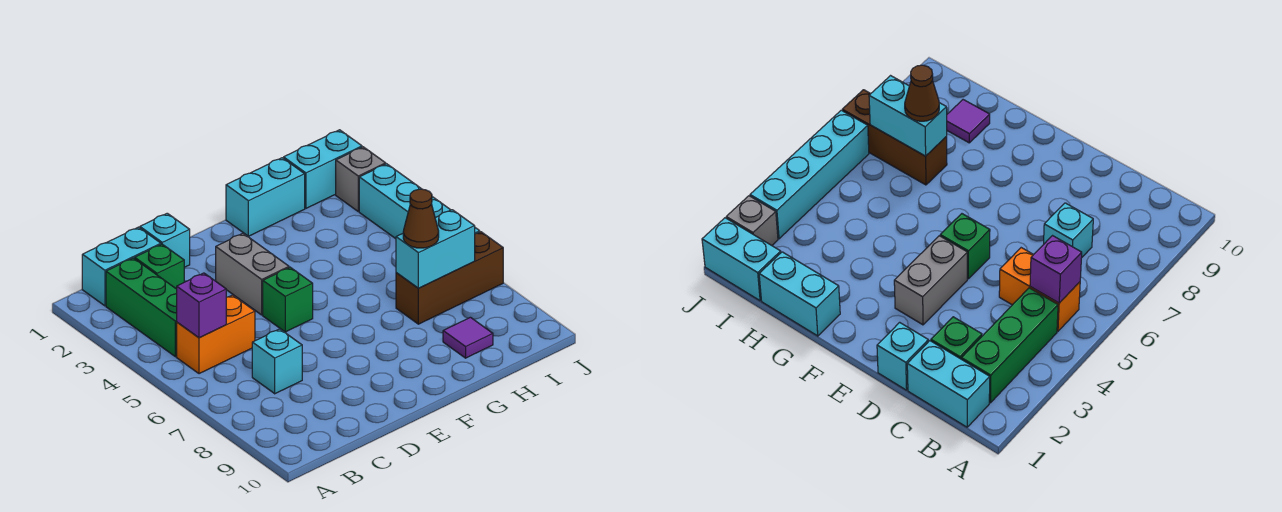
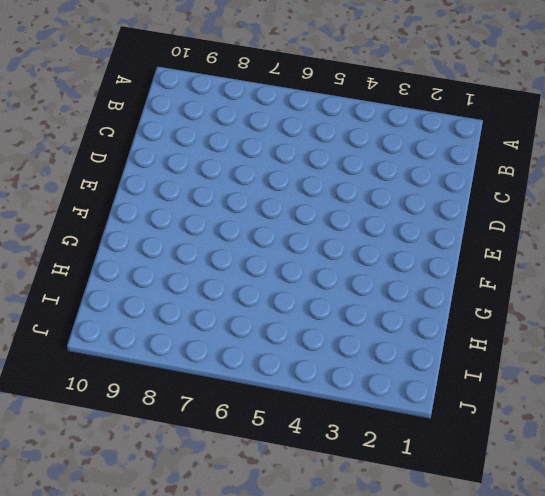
none -> cyan brick B1:C1 level 1
none -> green brick B2:B4 level 1
none -> orange brick B5:C5 level 1

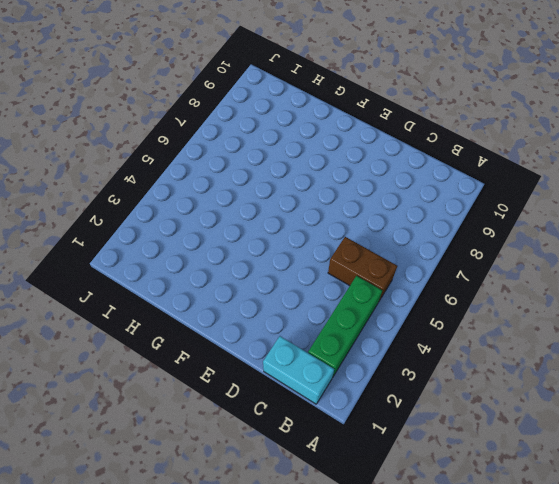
brown brick B5:C5 level 1 -> orange brick B5:C5 level 1
none -> green brick C2 level 1
none -> cyan brick C7 level 1
none -> cyan brick D1 level 1

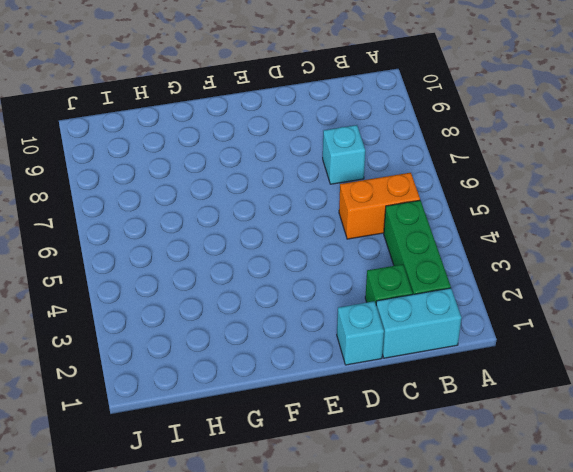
none -> grey brick E3:E4 level 1
none -> green brick E5 level 1
none -> cyan brick G1:H1 level 1

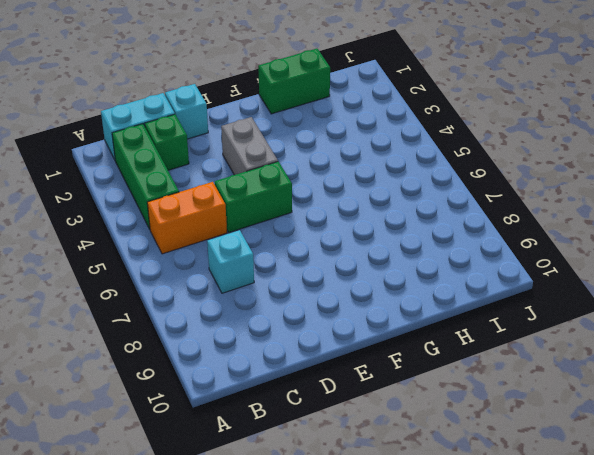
green brick D5:E5 level 1 -> green brick E5 level 1
green brick G1:H1 level 1 -> cyan brick G1:H1 level 1
none -> brown brick H7:J7 level 1
none -> purple tile H9 level 1
none -> cyan brick I1:J1 level 1

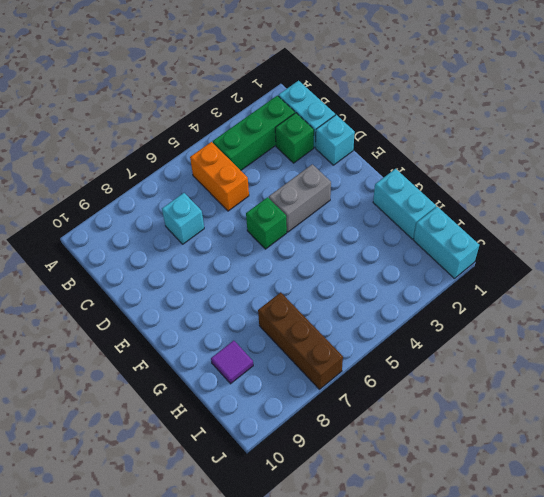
none -> grey brick J2 level 1
none -> cyan brick J3:J6 level 1
none -> purple brick B5 level 2

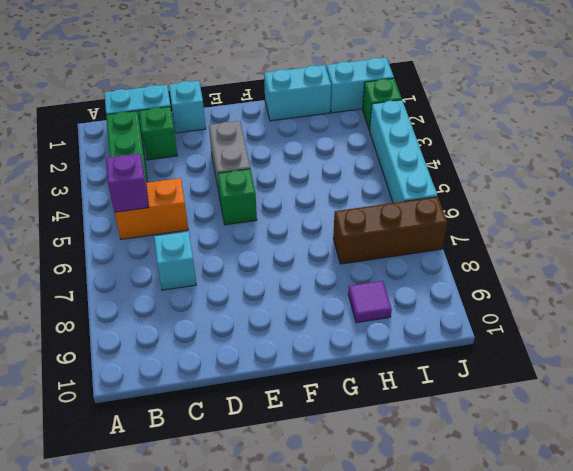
green brick J2 level 1 -> grey brick J2 level 1
none -> cyan brick H7:I7 level 2
none -> brown cone H7 level 3

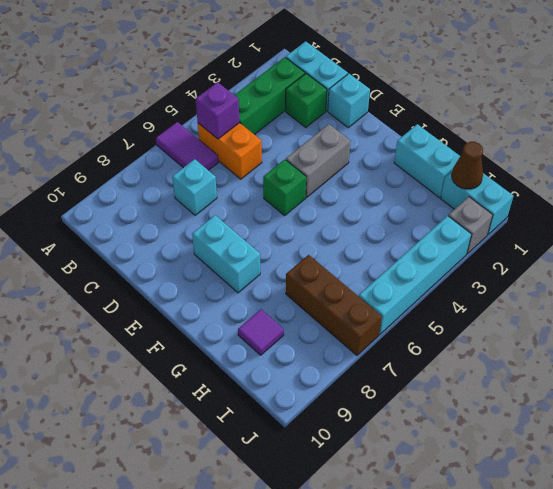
purple tile A6:B6 level 1 -> none
cyan brick E8:F8 level 1 -> cyan brick H7:I7 level 2
brown cone I1 level 2 -> brown cone H7 level 3

